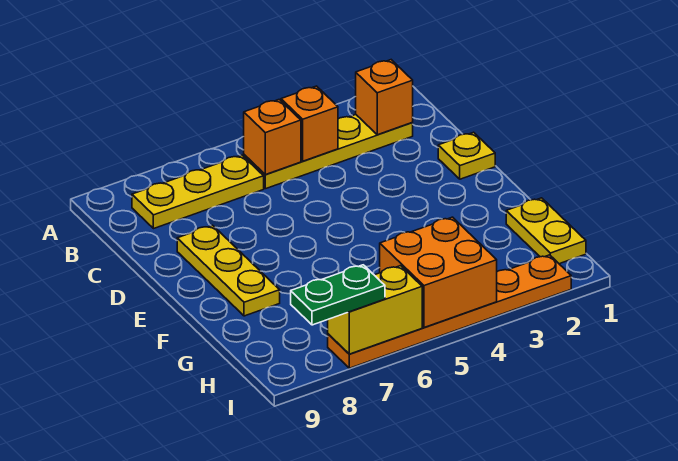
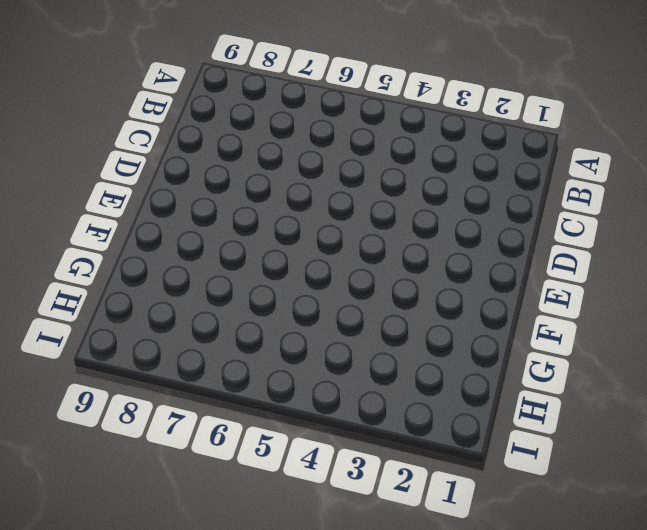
none -> yellow plate B2:B5 level 1
none -> yellow plate B6:B8 level 1
none -> yellow plate D1 level 1

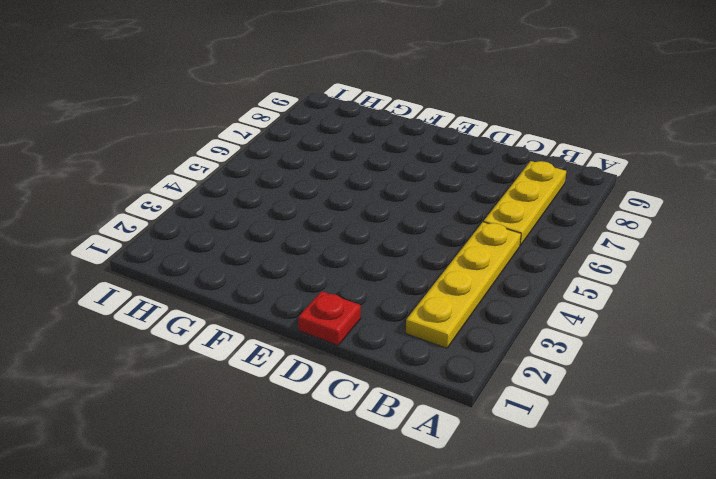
red plate D1 level 1 -> yellow plate D1 level 1
none -> yellow plate D8:F8 level 1
none -> yellow plate G1:H1 level 1
none -> orange plate I2:I7 level 1

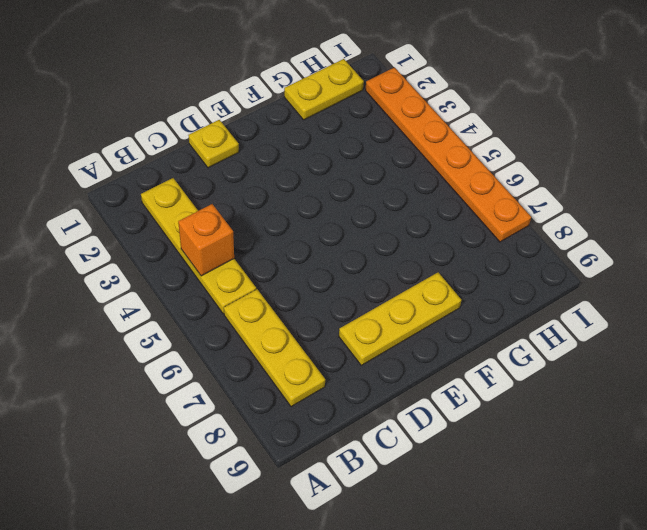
none -> orange brick B2 level 2
none -> orange brick B5 level 2
none -> orange brick H4:I5 level 2

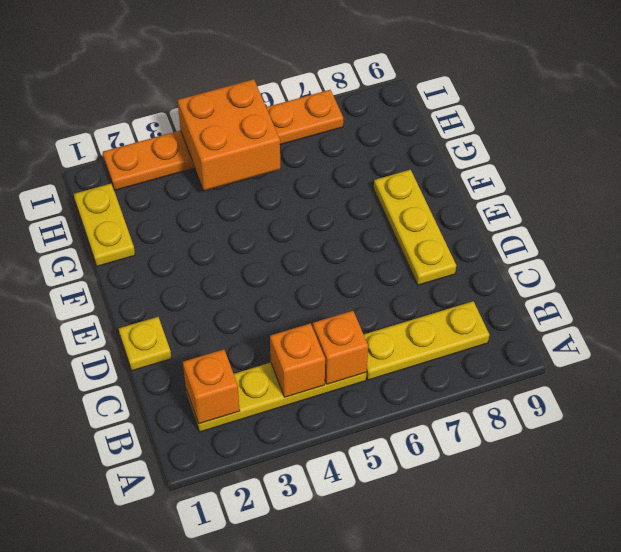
none -> yellow brick I6:I7 level 2
none -> green plate I7:I8 level 3

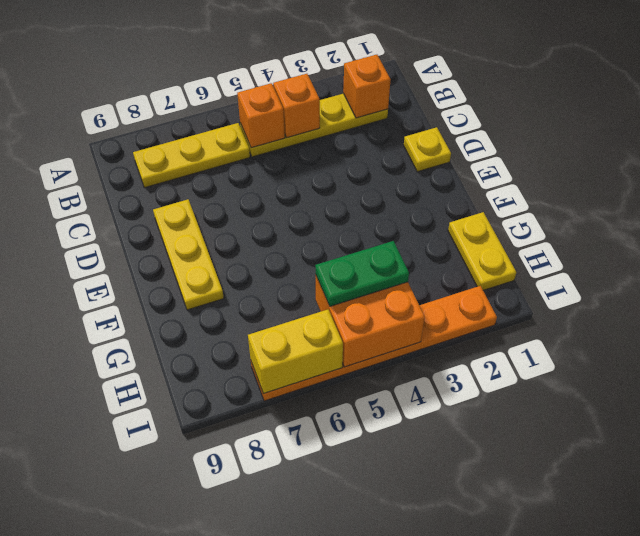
green plate H4:H5 level 3 -> green plate I7:I8 level 3

